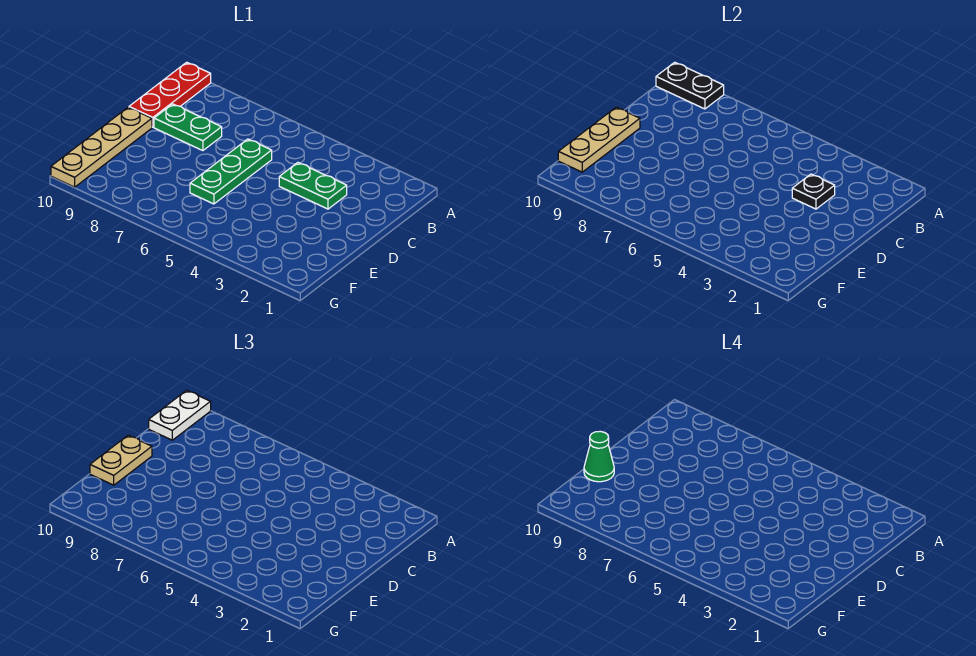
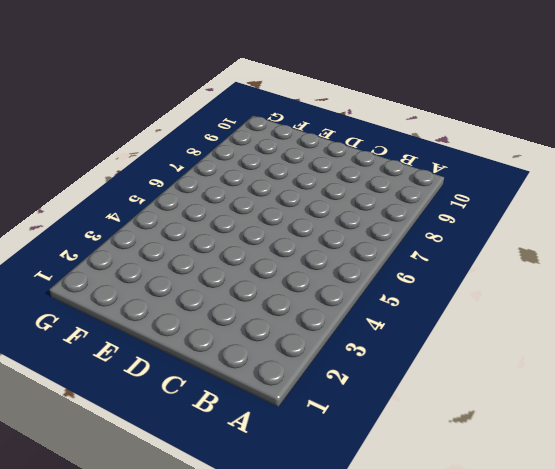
none -> red plate A10:C10 level 1
none -> green plate C3:C4 level 1

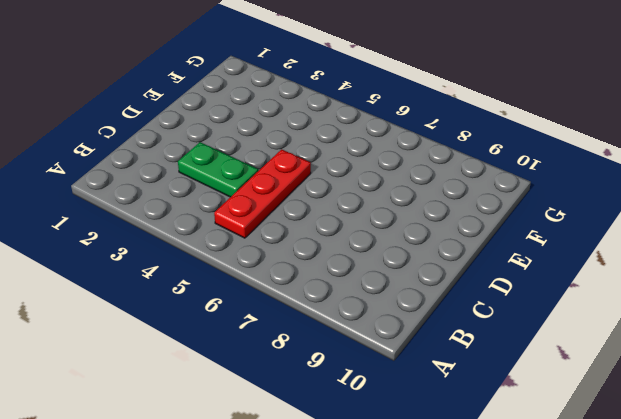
red plate B5:D5 level 1 -> red plate A10:C10 level 1
none -> green plate C6:E6 level 1
none -> green plate C8:C9 level 1

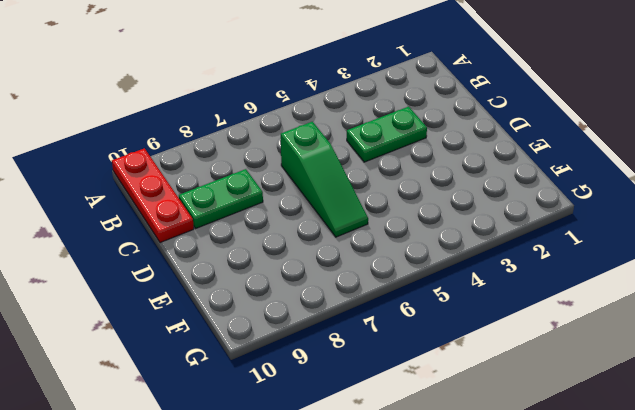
green slope C6:E6 level 1 top C -> green plate C6:E6 level 1
none -> tan plate D10:G10 level 1
none -> black plate A9:A10 level 2

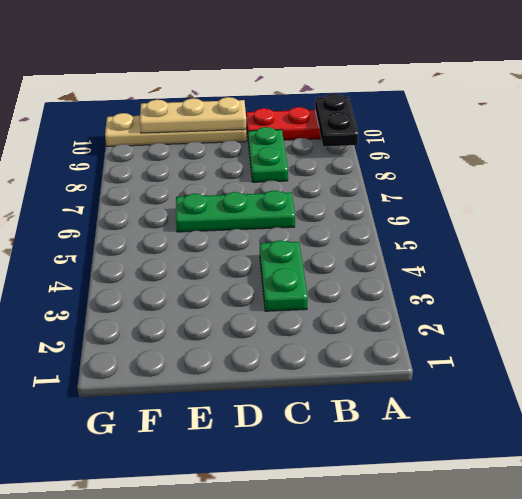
none -> black plate C3 level 2
none -> white plate A10:B10 level 3

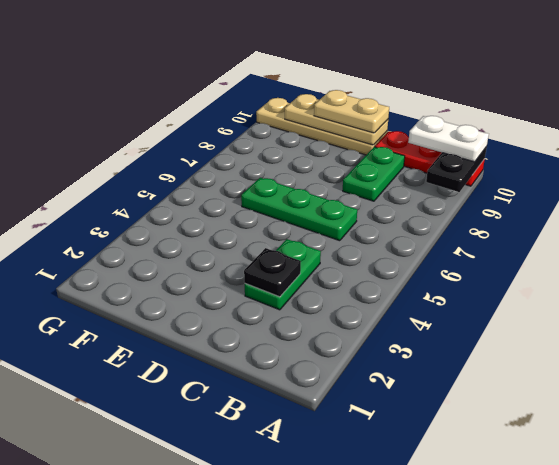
none -> green cone E10 level 4

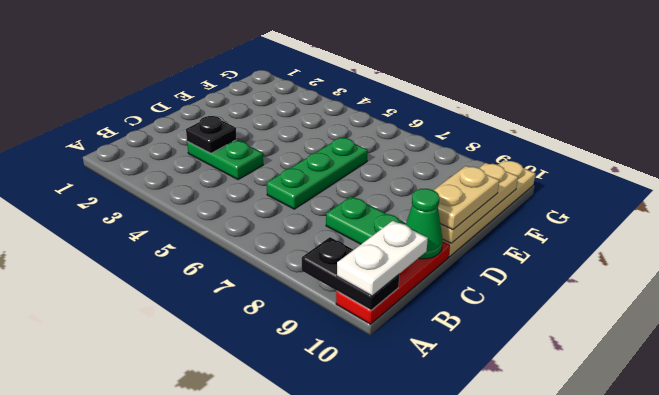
green cone C10 level 2 -> green cone E10 level 4

